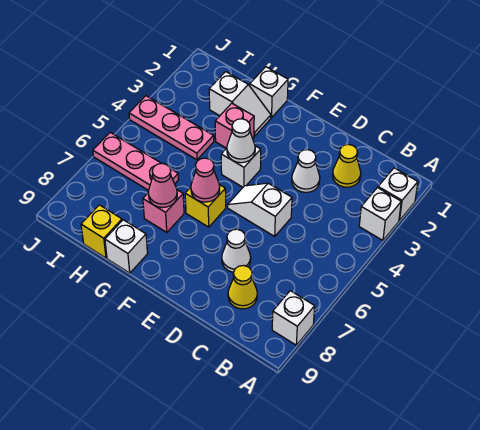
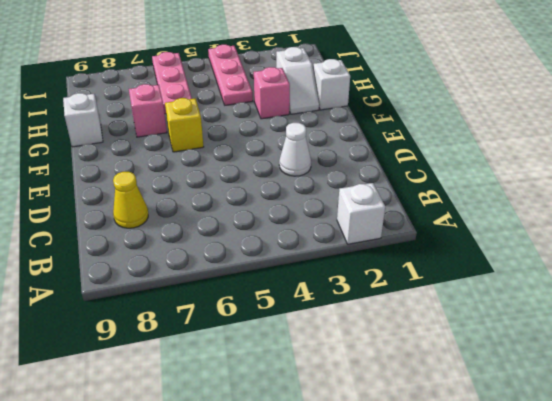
none -> white brick A3 level 1
none -> white brick A8 level 1
none -> yellow cone C2 level 1

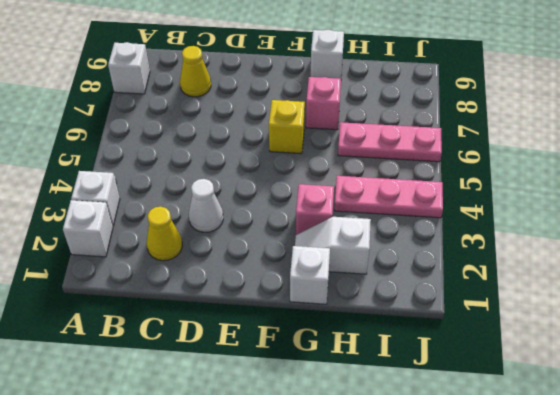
none -> white slope D5:E5 level 1 top D
none -> white cone D7 level 1
none -> white brick F4 level 1

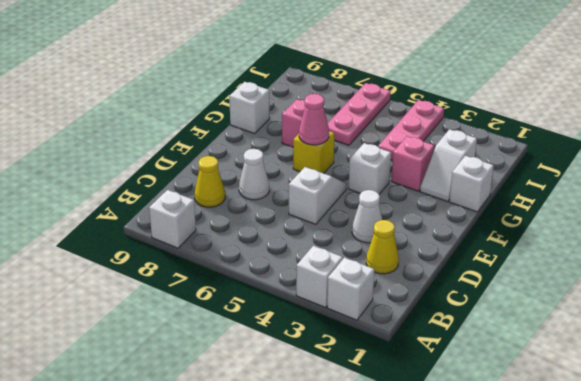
none -> yellow brick H9 level 1
none -> white cone F4 level 2
none -> pink cone G7 level 2

